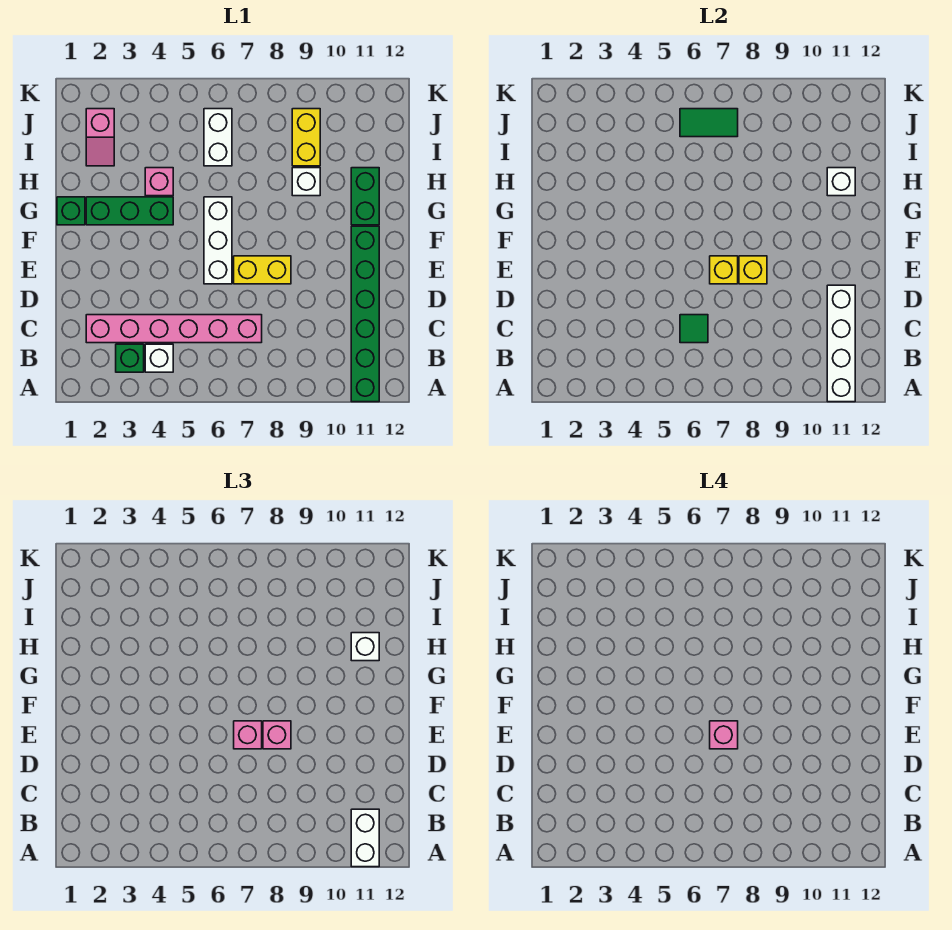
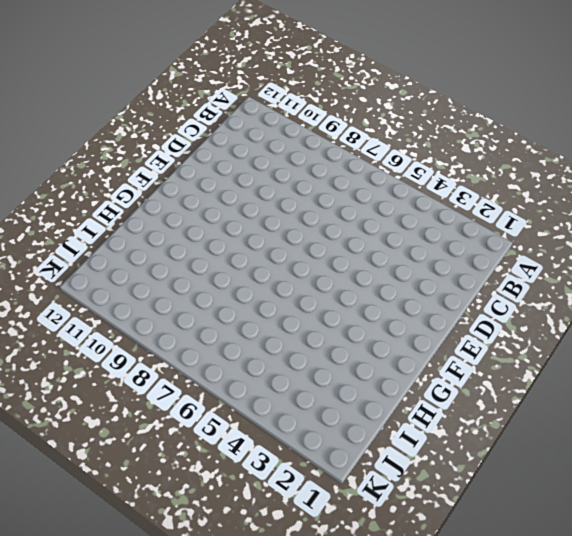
none -> green brick A11:F11 level 1
none -> green brick B3 level 1
none -> white brick B4 level 1

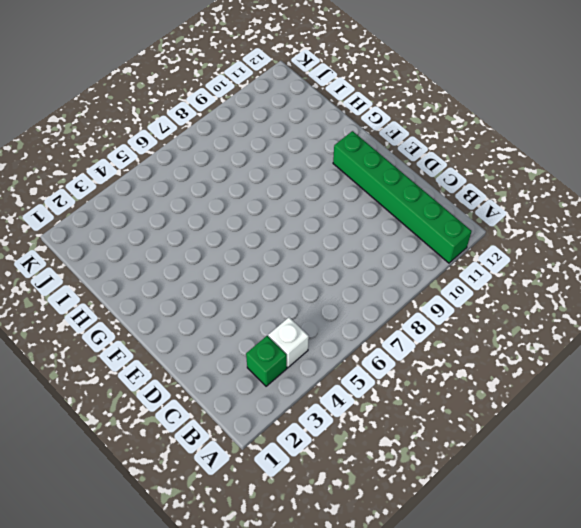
none -> pink brick C2:C7 level 1
none -> white brick E6:G6 level 1
none -> yellow brick E7:E8 level 1

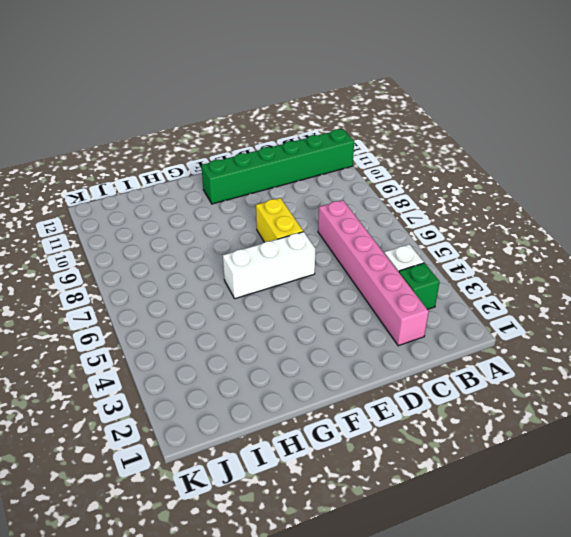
none -> green brick G1 level 1
none -> green brick G2:G4 level 1
none -> green brick G11:H11 level 1

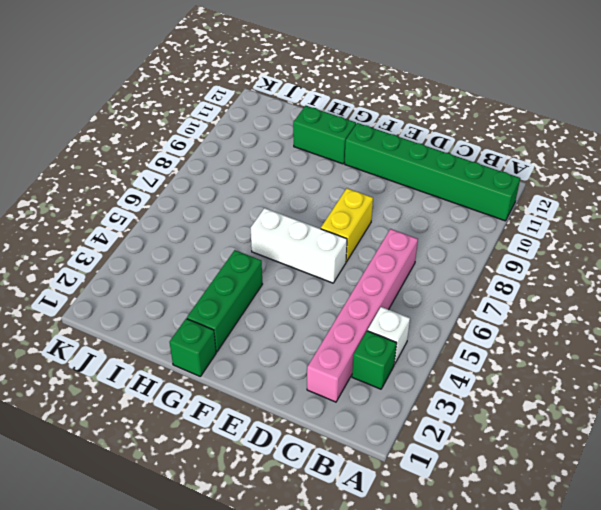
none -> pink brick H4 level 1
none -> white brick H9 level 1
none -> pink slope I2:J2 level 1 top J

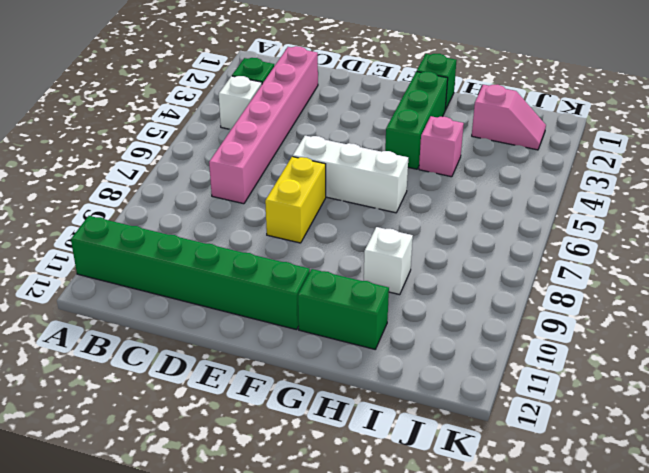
pink slope I2:J2 level 1 top I -> pink slope I2:J2 level 1 top J
none -> white brick I6:J6 level 1
none -> yellow brick I9:J9 level 1
none -> white brick A11:D11 level 2

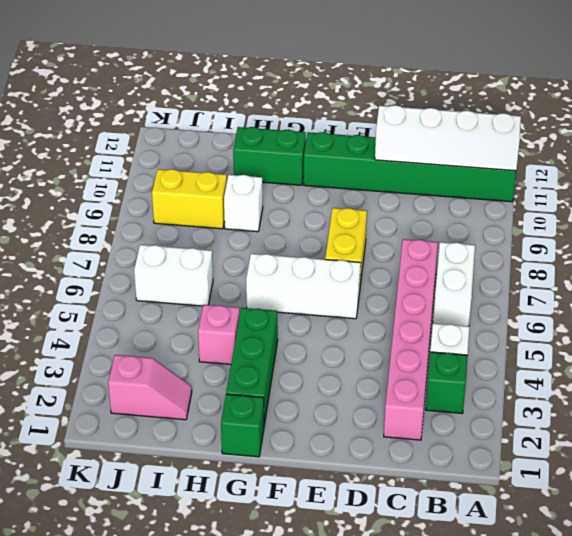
white brick B6:B7 level 1 -> white brick A11:B11 level 3
none -> green tile C6 level 2
none -> yellow brick E7 level 2
none -> yellow brick E8 level 2

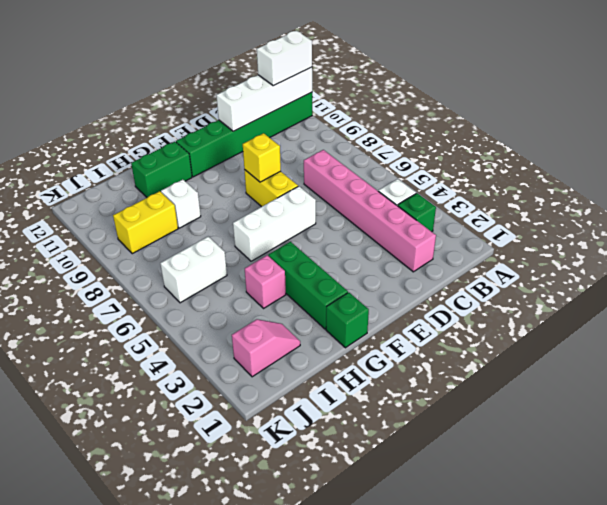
none -> green tile C6 level 2
none -> yellow brick E7 level 2
none -> white brick H11 level 2

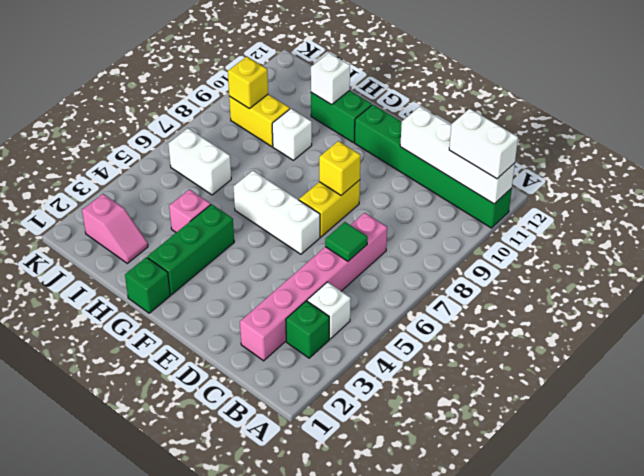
yellow brick J9 level 2 -> yellow brick E7 level 2
none -> green tile J6:J7 level 2
none -> pink brick E7 level 3
none -> pink brick E8 level 3

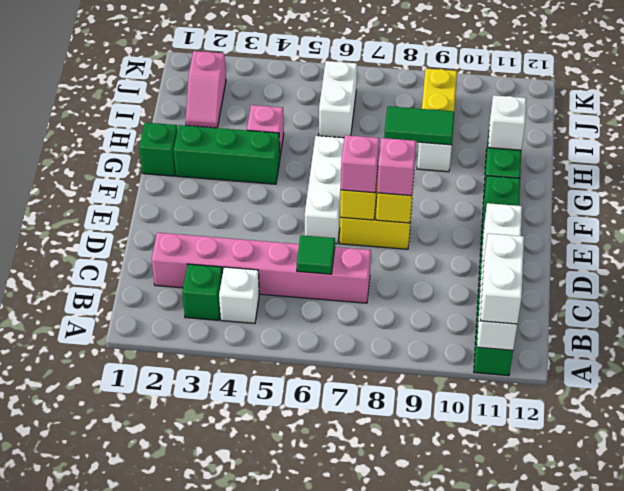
green tile H8:H9 level 2 -> green tile J6:J7 level 2
none -> white brick H11 level 3
none -> pink brick E7 level 4

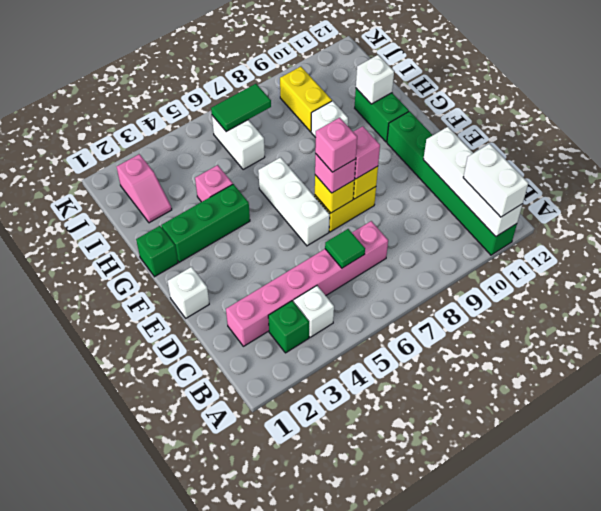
white brick E1 level 1 -> white brick H11 level 3

